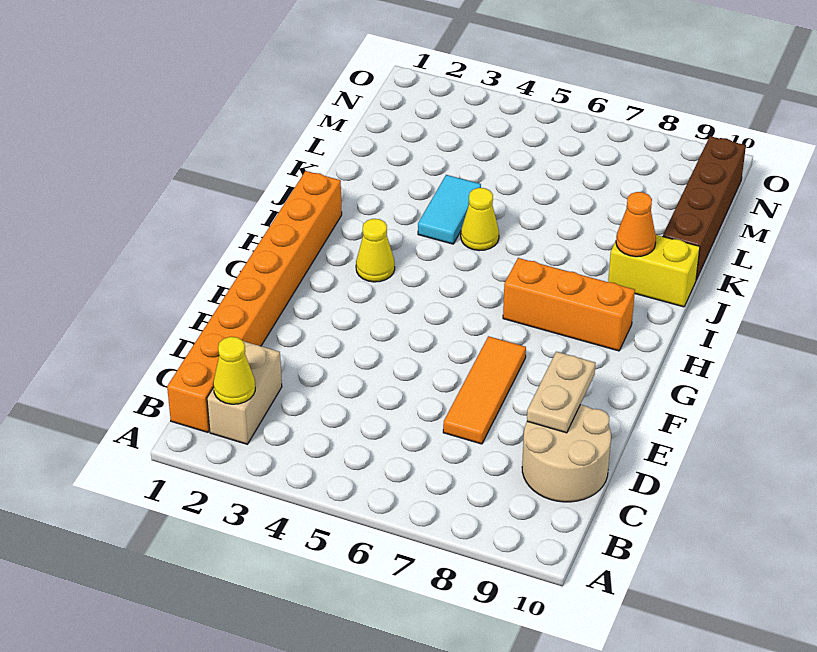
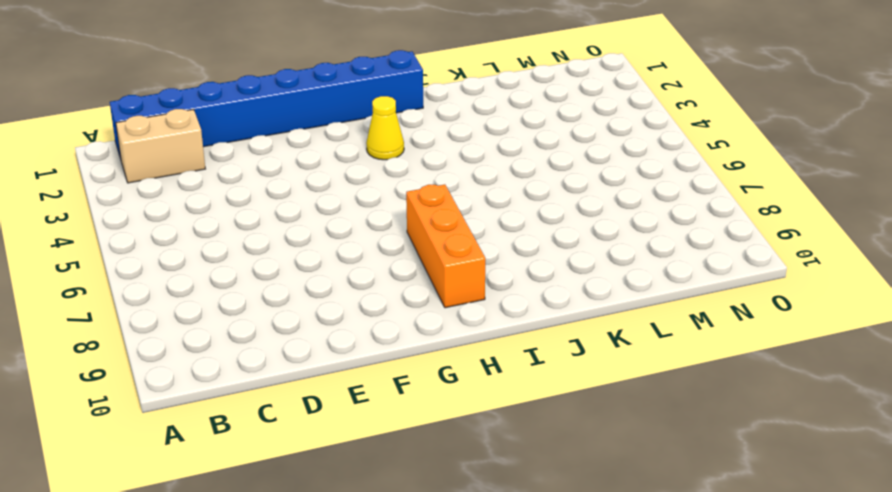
blue brick B1:I1 level 1 -> orange brick B1:I1 level 1
none -> tan round brick C9:D10 level 1
none -> orange tile D7:F7 level 1
none -> cyan tile J4:K4 level 1

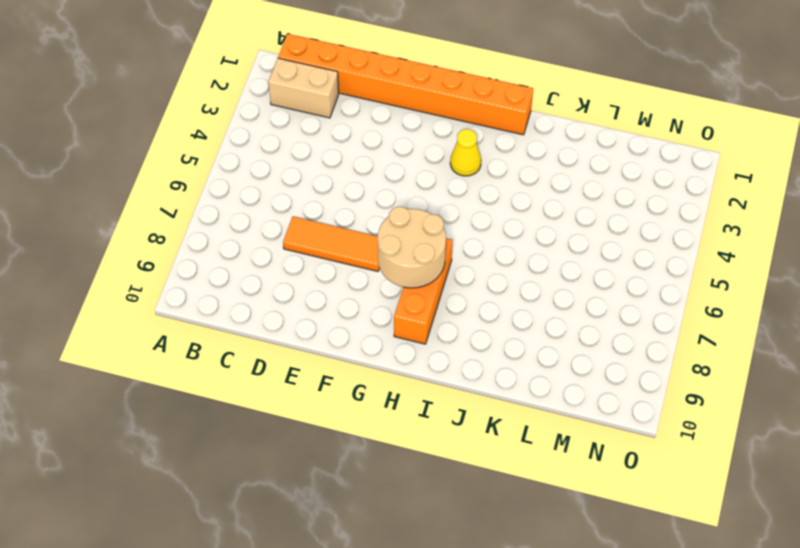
tan round brick G7:H8 level 2 -> tan round brick C9:D10 level 1
none -> cyan tile J4:K4 level 1
none -> yellow cone J5 level 1
none -> yellow brick J9:J10 level 1

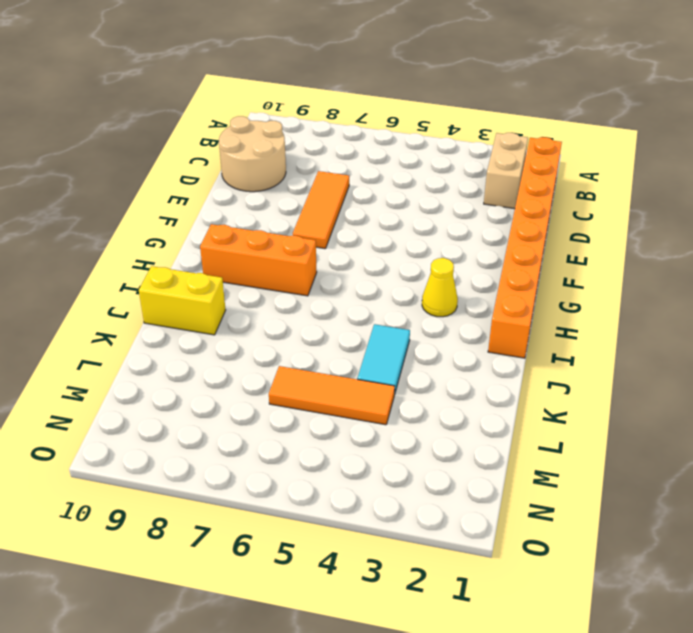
orange tile L4:L6 level 1 -> none
none -> yellow cone J5 level 1
none -> brown brick K10:N10 level 1
none -> yellow cone B2 level 2

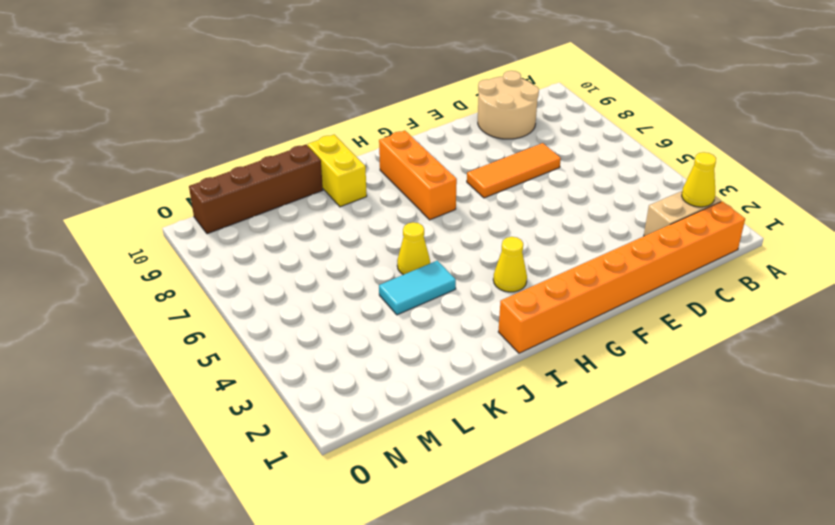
none -> tan plate D9:E9 level 2
none -> orange cone J9 level 2

